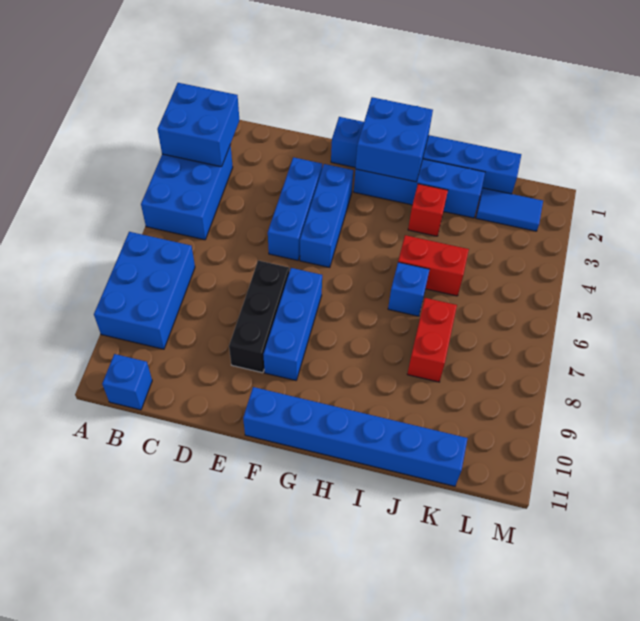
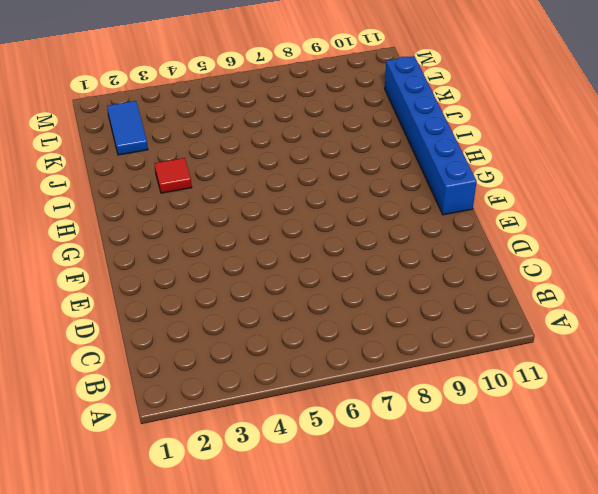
red tile I3 level 1 -> red brick I3 level 1
none -> blue brick A3:B5 level 1
none -> blue brick A7:B9 level 1
none -> blue brick B11 level 1

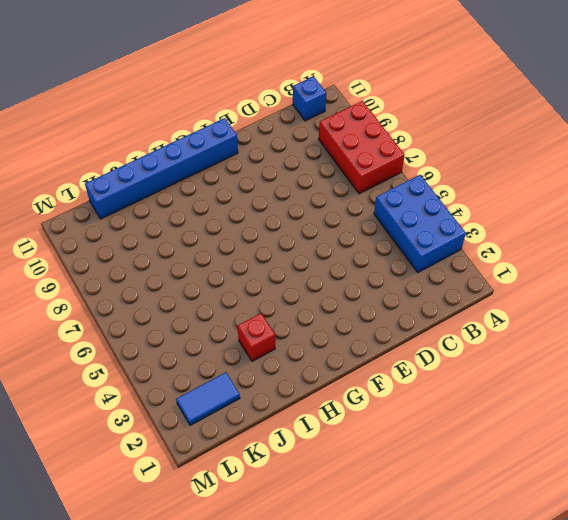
red brick A7:B9 level 1 -> blue brick A7:B9 level 1
none -> blue brick E3:E5 level 1
none -> black brick E7:E9 level 1
none -> blue brick F1:K1 level 1

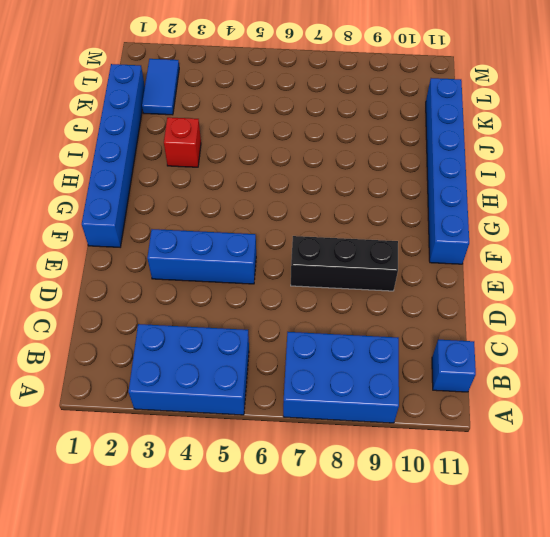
none -> blue brick F3:F5 level 1
none -> blue brick F7:F9 level 1
none -> blue brick G2:J2 level 1

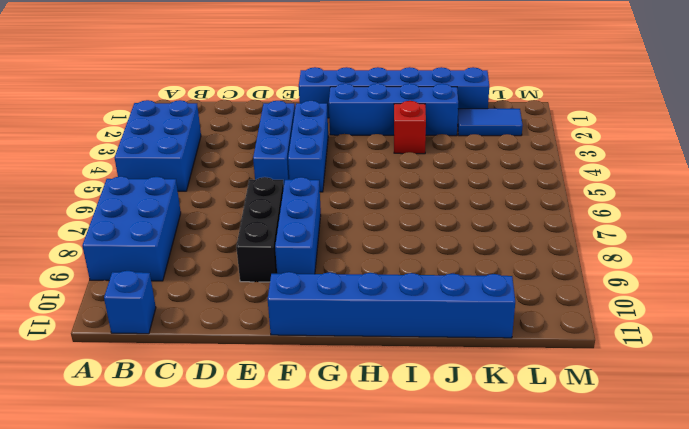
none -> red brick I5:J5 level 1
none -> blue brick I6 level 1
none -> red brick J7:J8 level 1

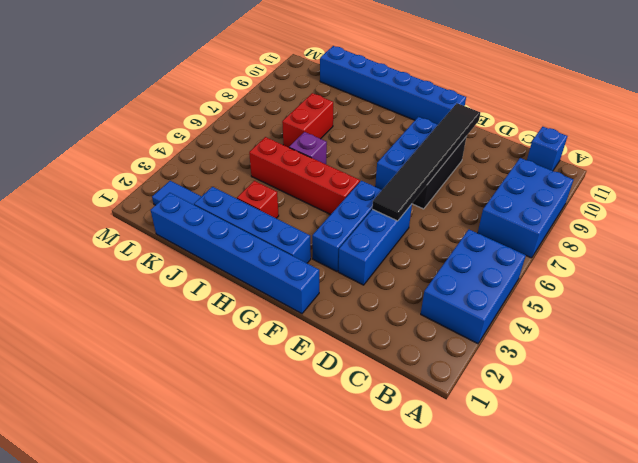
black tile E5:E10 level 2 -> none
red brick G5:J5 level 1 -> red brick I5:J5 level 1
purple brick I6 level 1 -> blue brick I6 level 1
none -> blue brick A2:B3 level 2
none -> blue brick G1:H2 level 2

